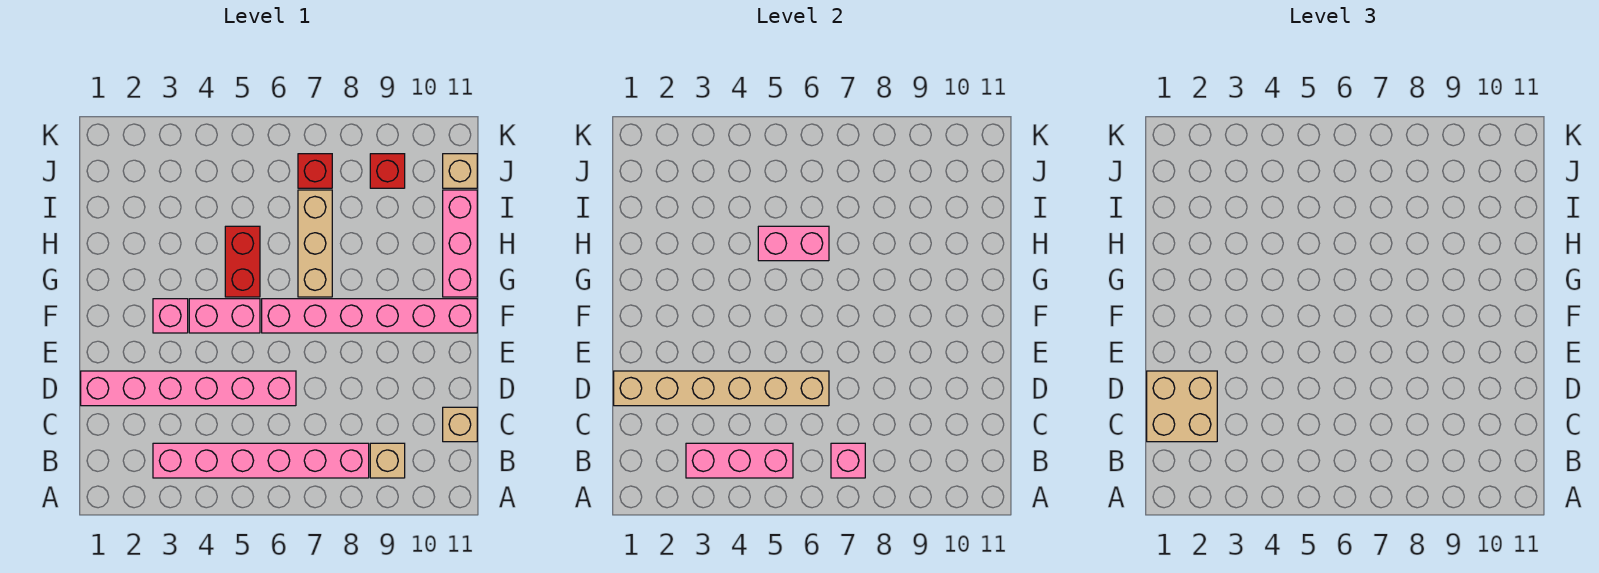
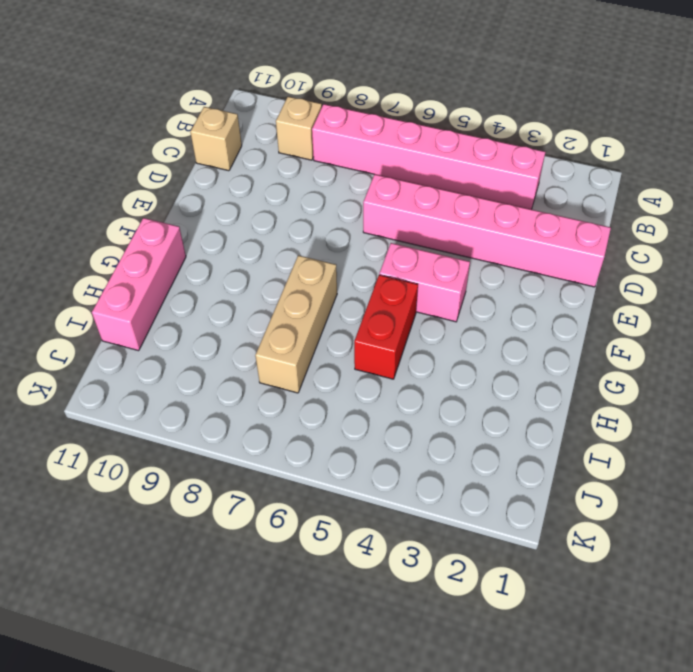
none -> pink brick F3 level 1
none -> pink brick F6:F11 level 1
none -> red brick J7 level 1

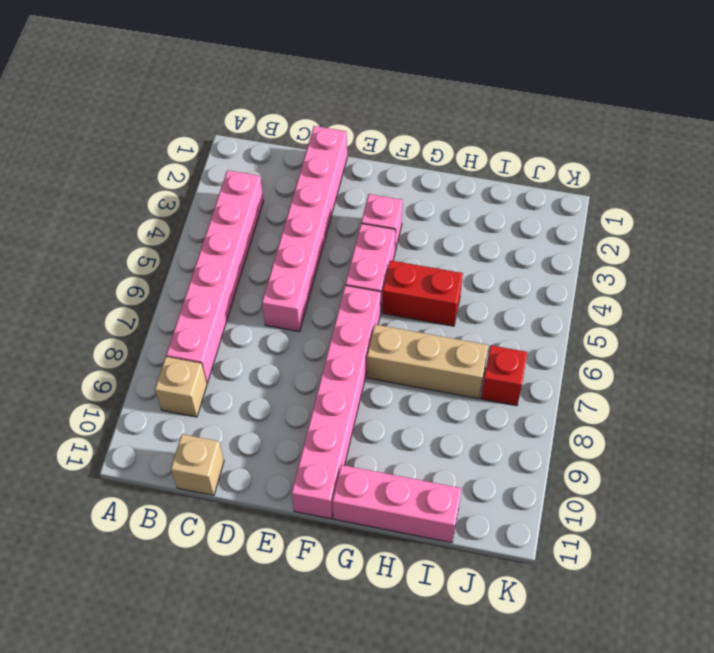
none -> red brick J9 level 1
none -> tan brick J11 level 1
none -> pink brick B3:B5 level 2

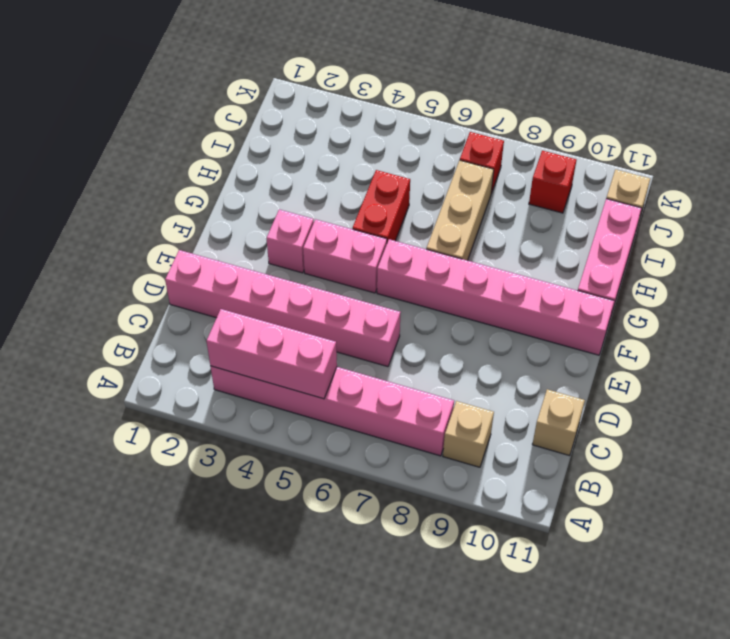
none -> pink brick B7 level 2
none -> tan brick D1:D6 level 2
none -> pink brick H5:H6 level 2

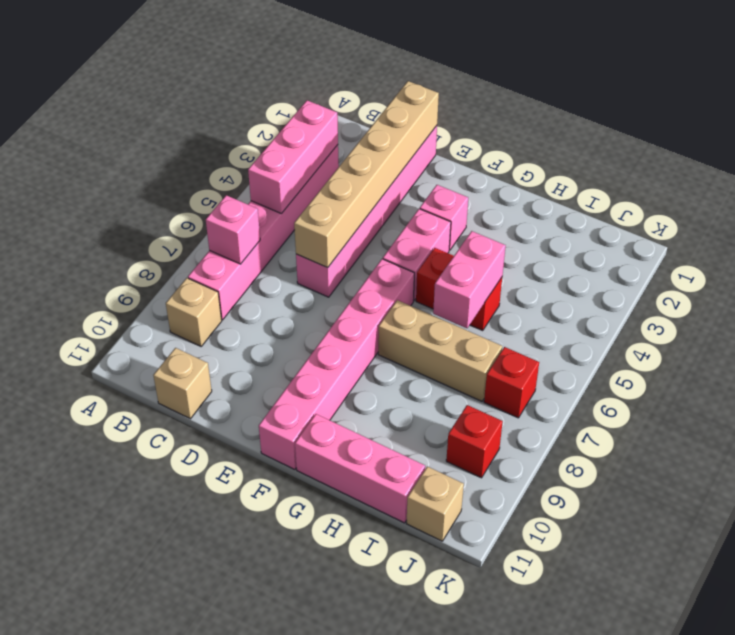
none -> tan brick C1:D2 level 3

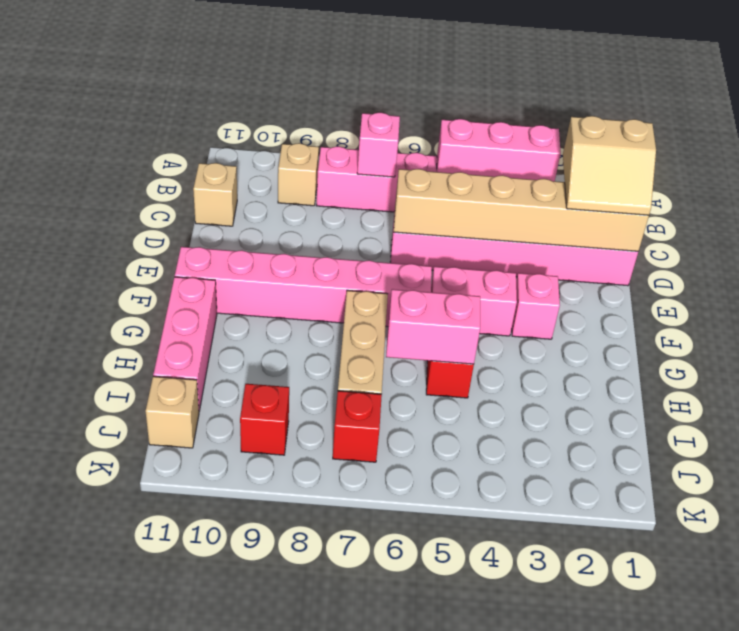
tan slope C1:D2 level 3 top C -> tan brick C1:D2 level 3

